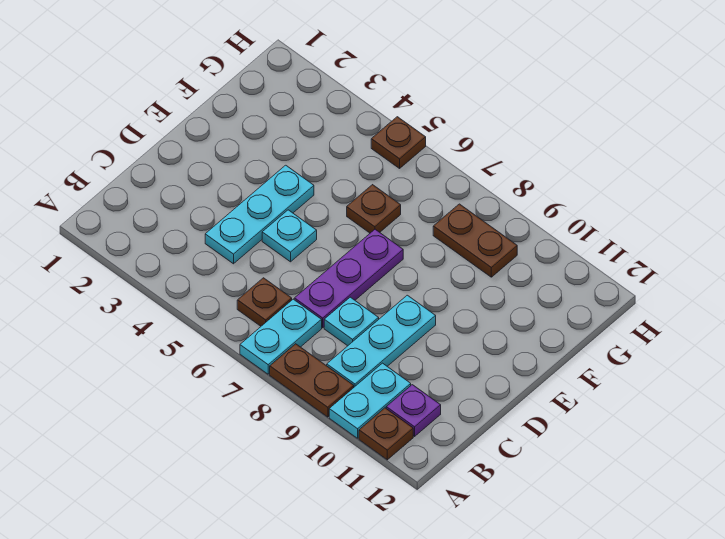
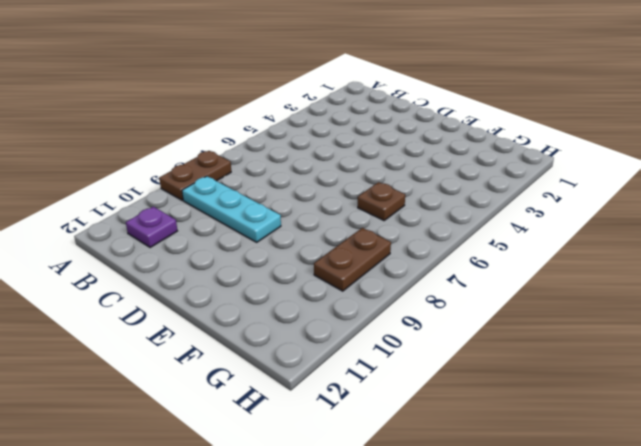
none -> cyan plate A7:B7 level 1
none -> cyan plate A10:B10 level 1
none -> brown plate A11 level 1

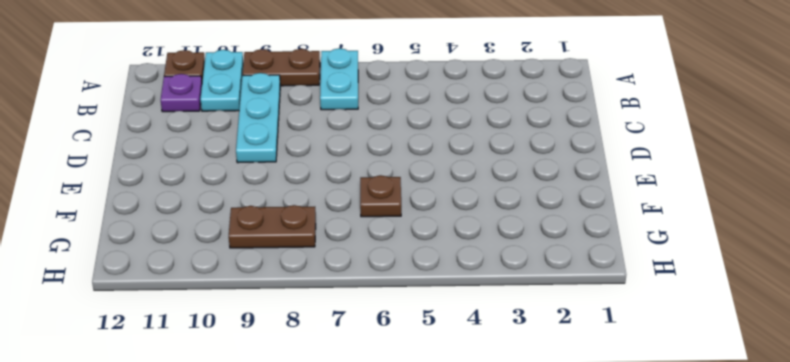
none -> brown plate B6 level 1
none -> cyan plate C4:E4 level 1
none -> purple plate C7:E7 level 1

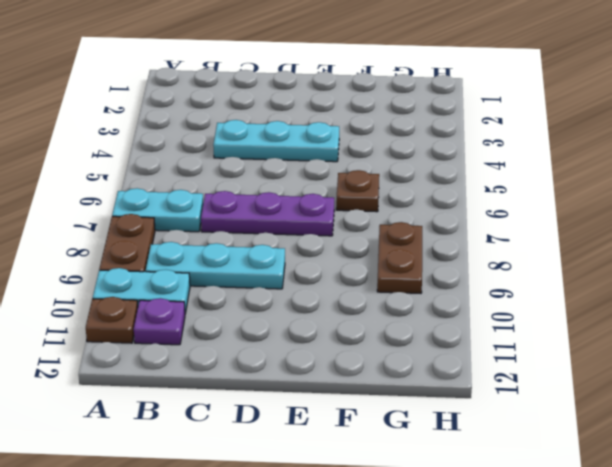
none -> brown plate B6 level 1
none -> cyan plate C8 level 1
none -> cyan plate D5 level 1

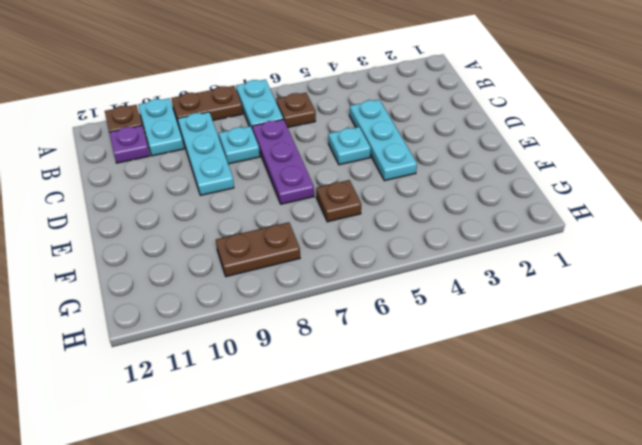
none -> brown plate H5 level 1

